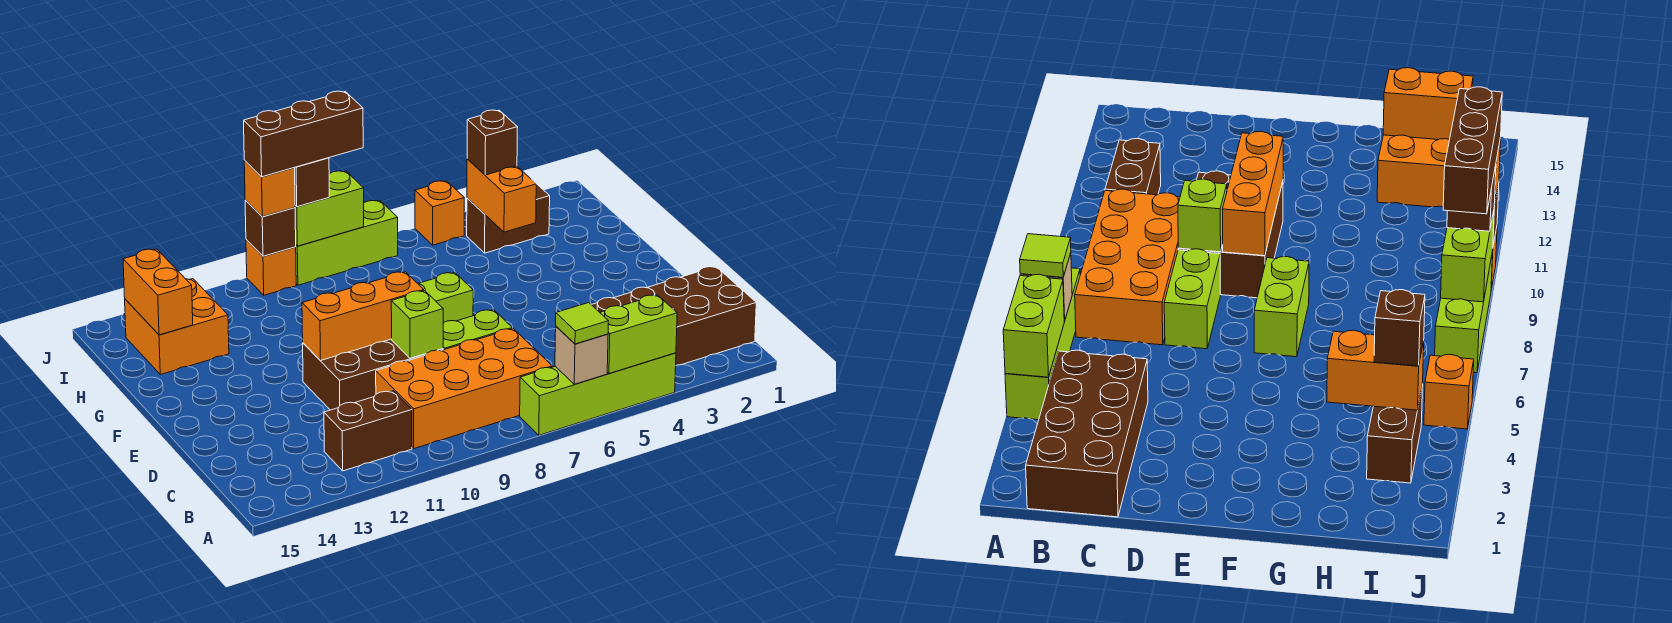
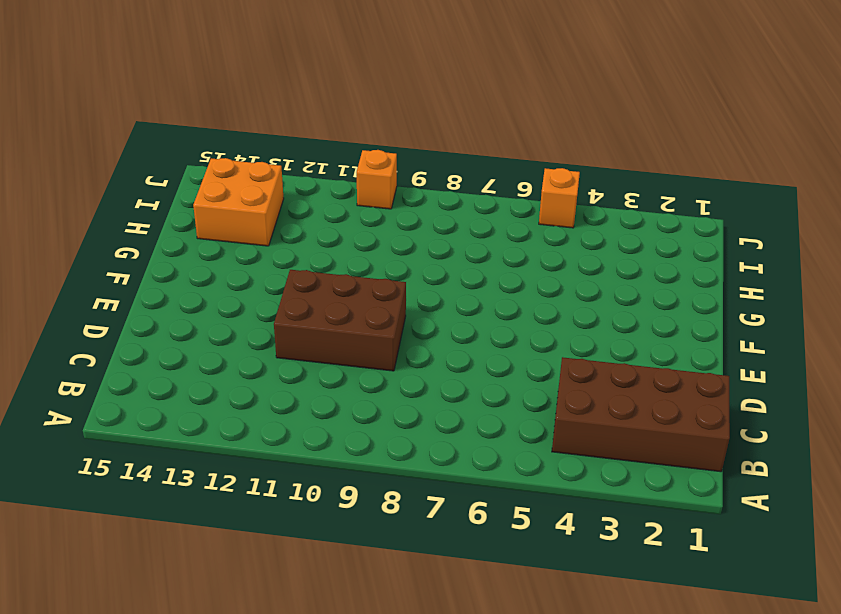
none -> lime brick A4:A7 level 1
none -> orange brick B7:C10 level 1
none -> brown brick B11:B12 level 1

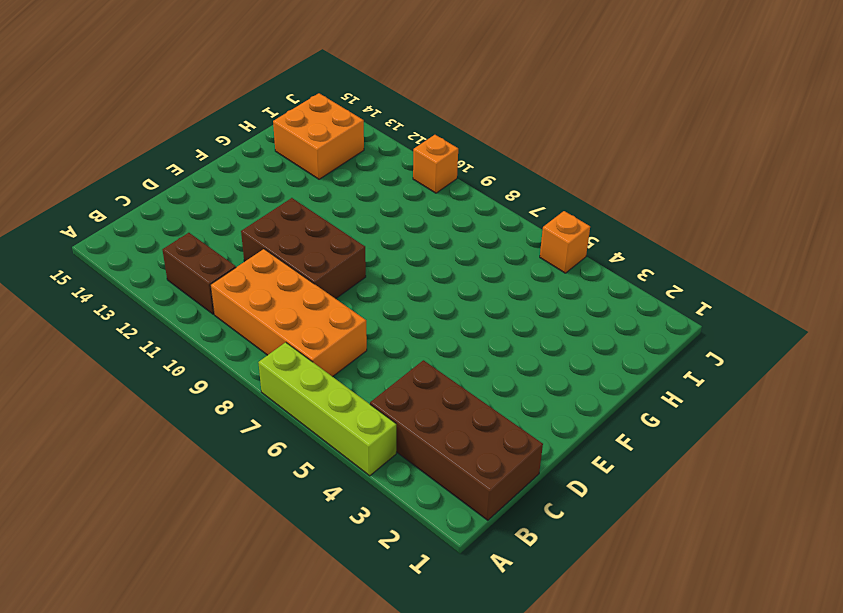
none -> lime brick D7:D8 level 1
none -> lime brick F7:F8 level 1
none -> brown brick I3:I4 level 1

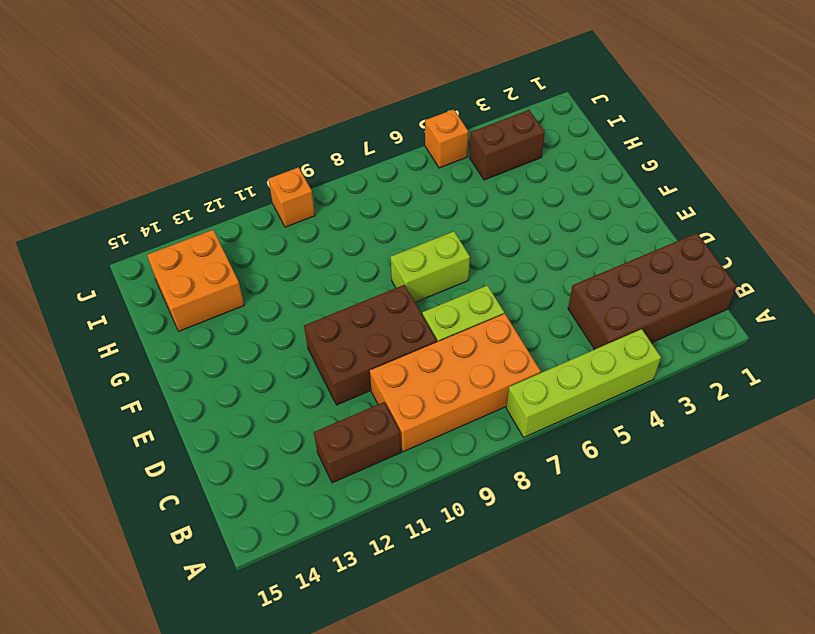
none -> lime brick J7:J9 level 1
none -> lime brick A4:A5 level 2
none -> tan brick A6 level 2

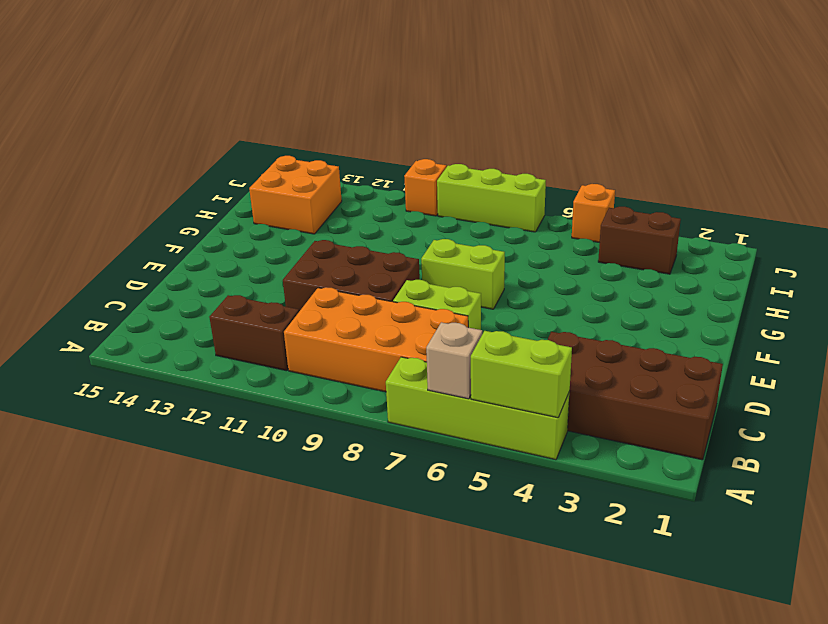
none -> lime brick D9 level 2
none -> orange brick E9:E11 level 2
none -> orange brick H4:I4 level 2

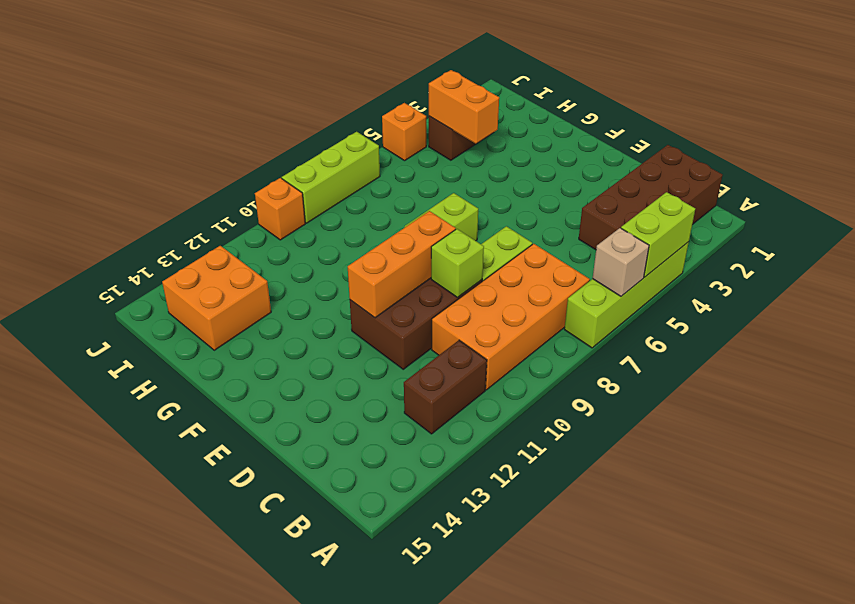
none -> orange brick H14:I14 level 2
none -> lime brick J8:J9 level 2
none -> brown brick J10 level 2

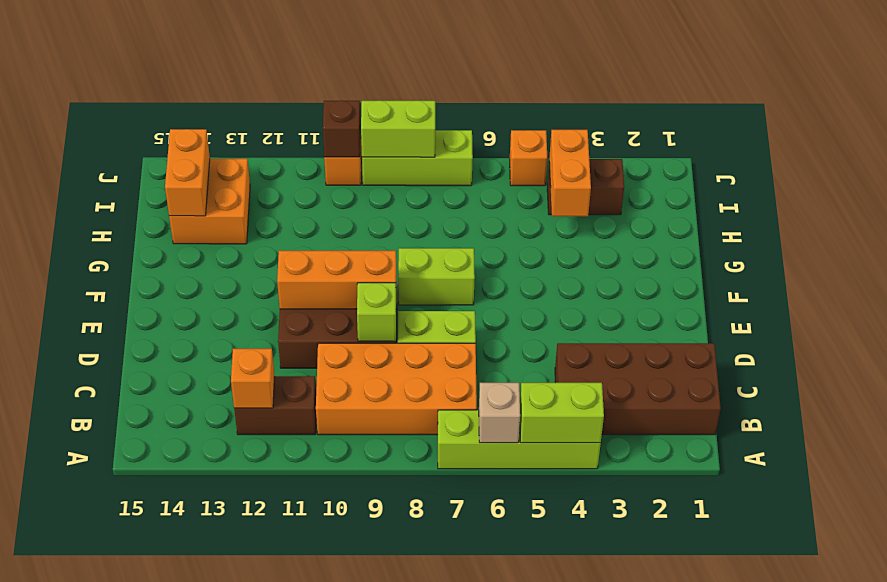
orange brick B12 level 2 -> orange brick J10 level 3
none -> lime tile A6 level 3
none -> brown brick I4 level 3
none -> brown brick J9 level 3

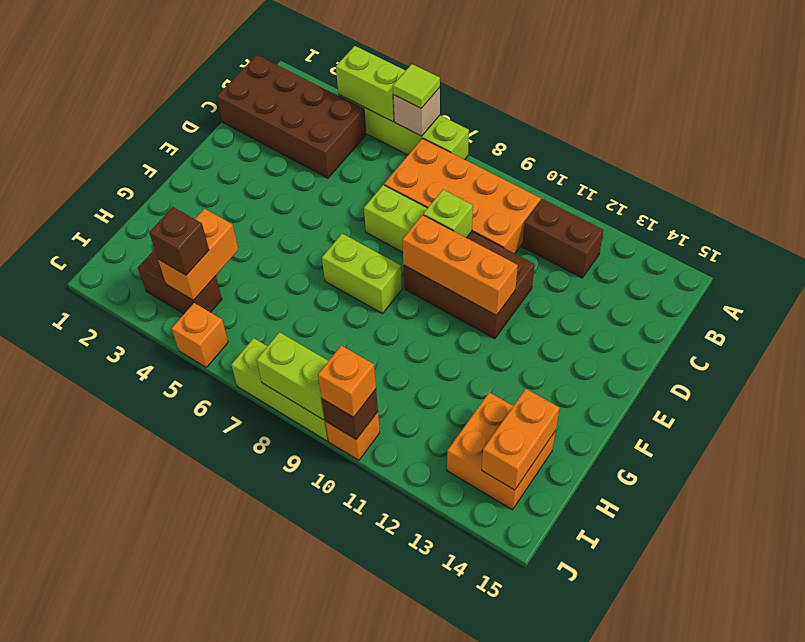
none -> brown brick J9 level 3
none -> brown brick J8:J10 level 4

